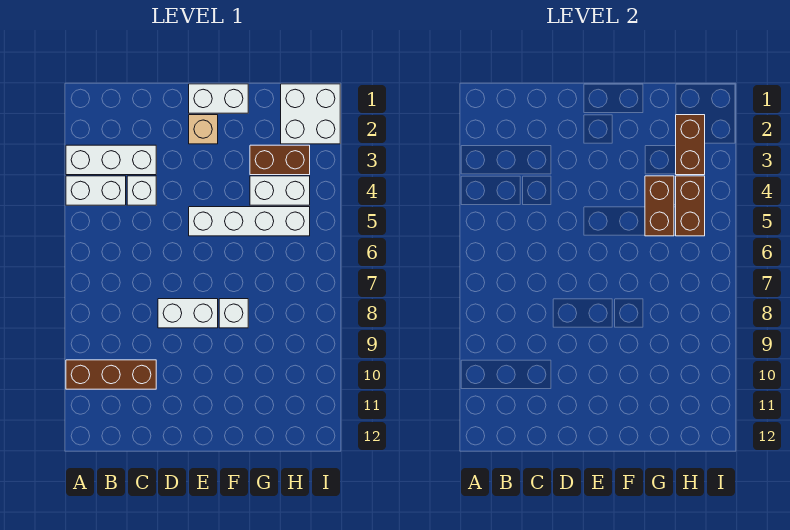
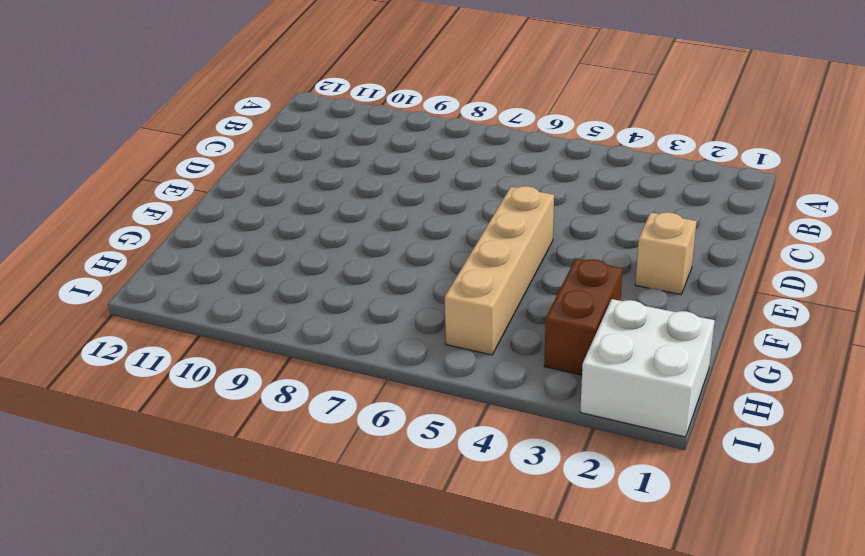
tan brick E5:H5 level 1 -> white brick E5:H5 level 1
none -> white brick A3:C3 level 1
none -> white brick A4:B4 level 1
none -> brown brick A10:C10 level 1

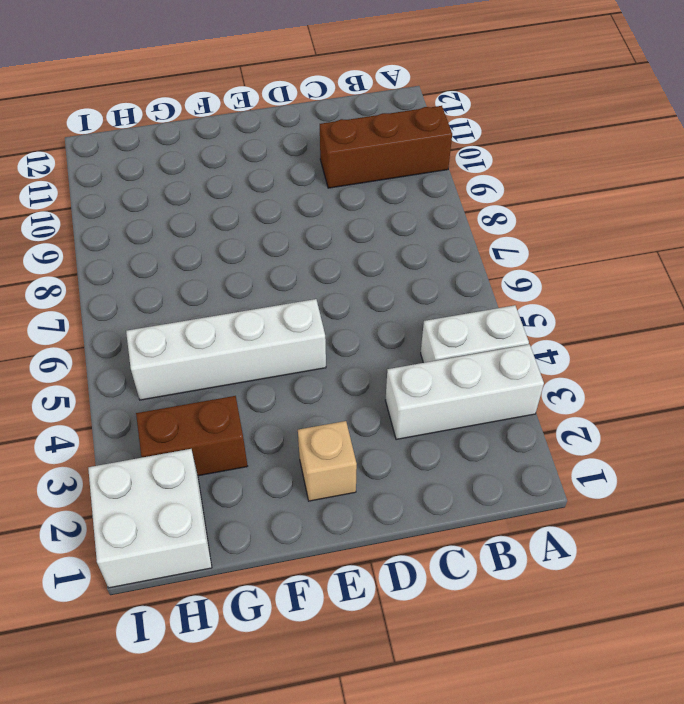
none -> white brick C4 level 1
none -> white brick D8:E8 level 1
none -> white brick E1:F1 level 1

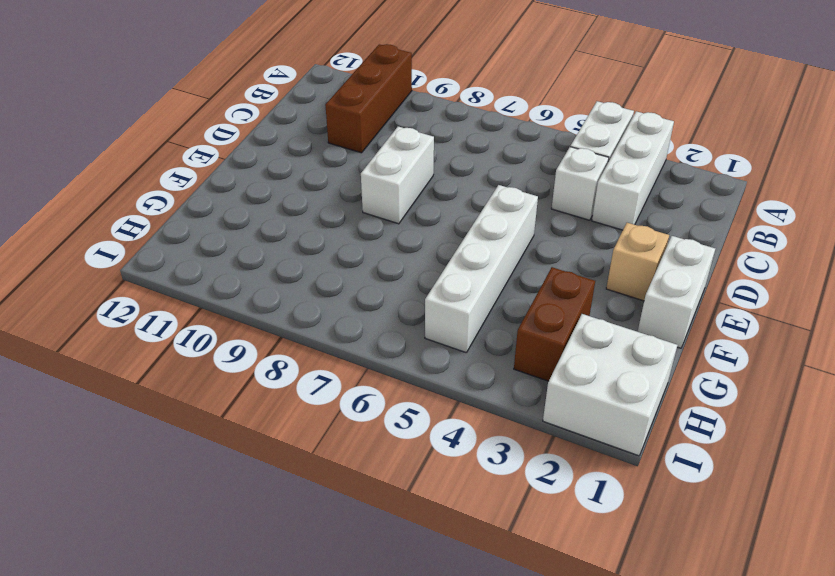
none -> white brick F8 level 1
none -> white brick G4:H4 level 1
none -> brown brick G4:G5 level 2

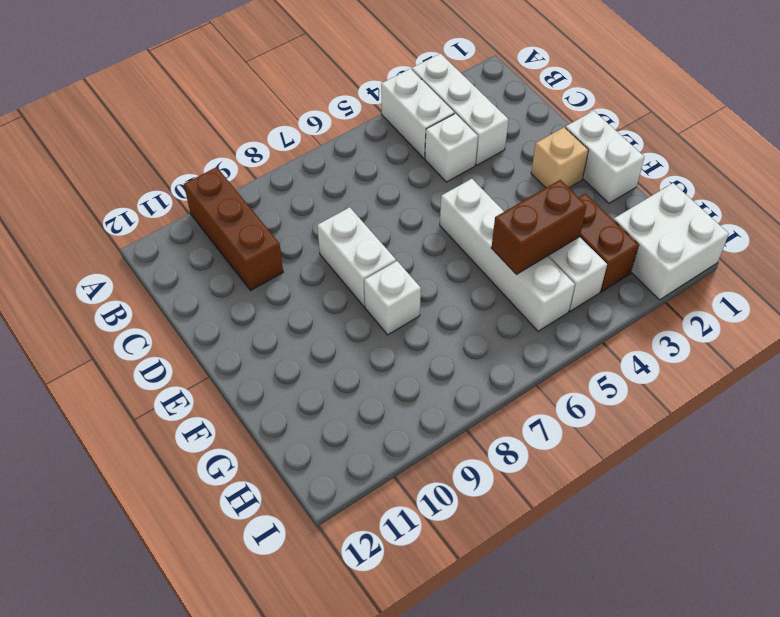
none -> brown brick H2:H3 level 2
none -> brown brick H4:H5 level 2

